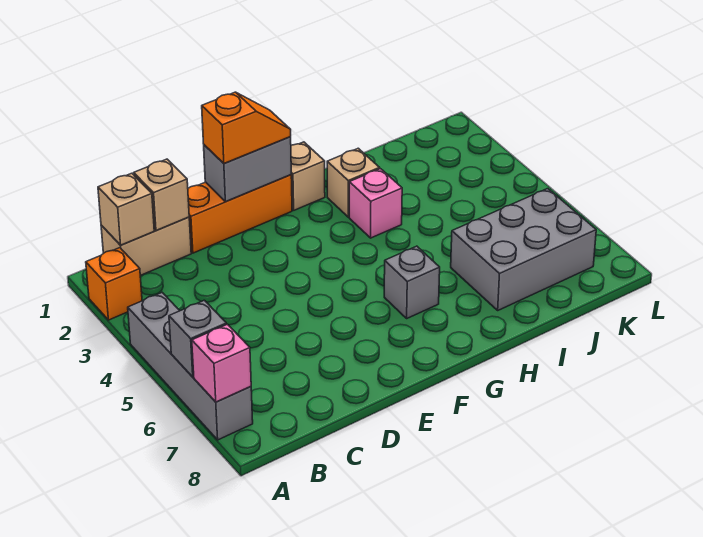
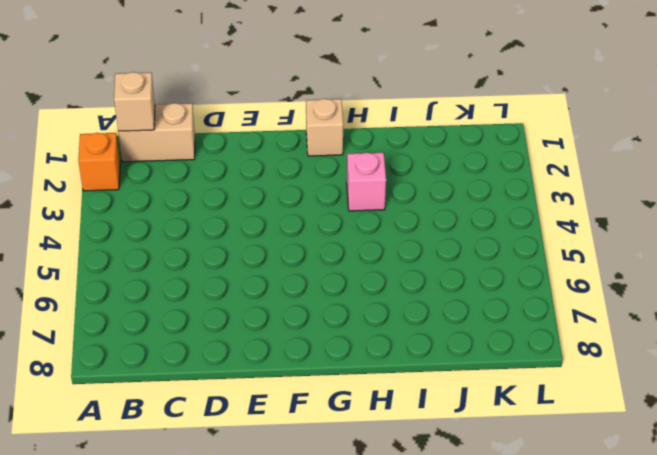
none -> grey brick A4:A7 level 1
none -> orange brick D1:F1 level 1
none -> grey brick G6 level 1

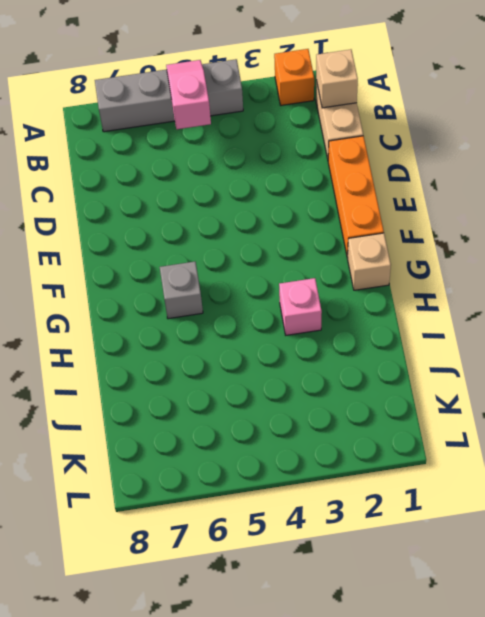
pink slope A5:B5 level 2 top B -> none
none -> tan brick H2 level 1
none -> grey brick I6:K7 level 1
none -> grey brick A6 level 2

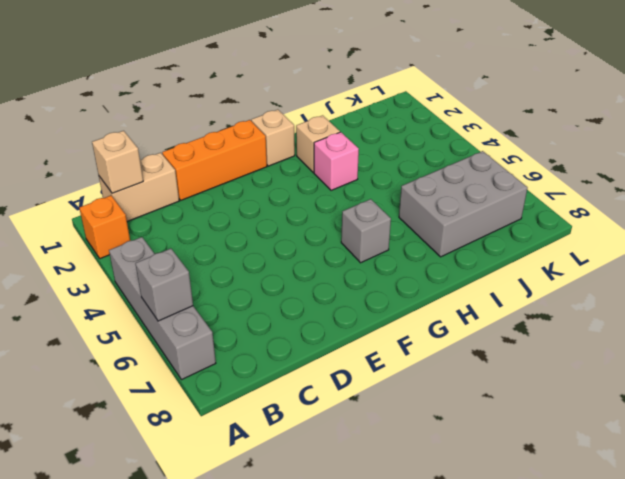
none -> pink brick A7 level 2
none -> tan brick C1 level 2
none -> grey brick E1:F1 level 2

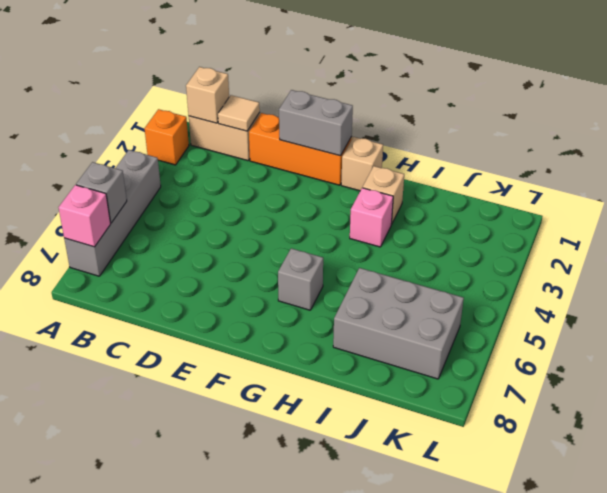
tan tile C1 level 2 -> tan brick C1 level 2
none -> orange slope E1:F1 level 3 top E

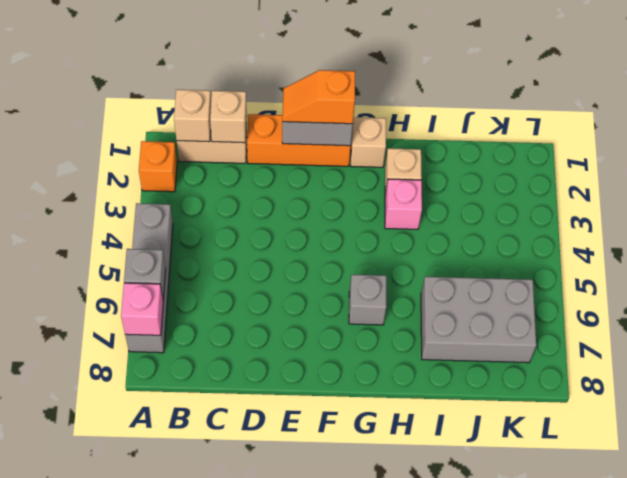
orange slope E1:F1 level 3 top F -> orange slope E1:F1 level 3 top E

